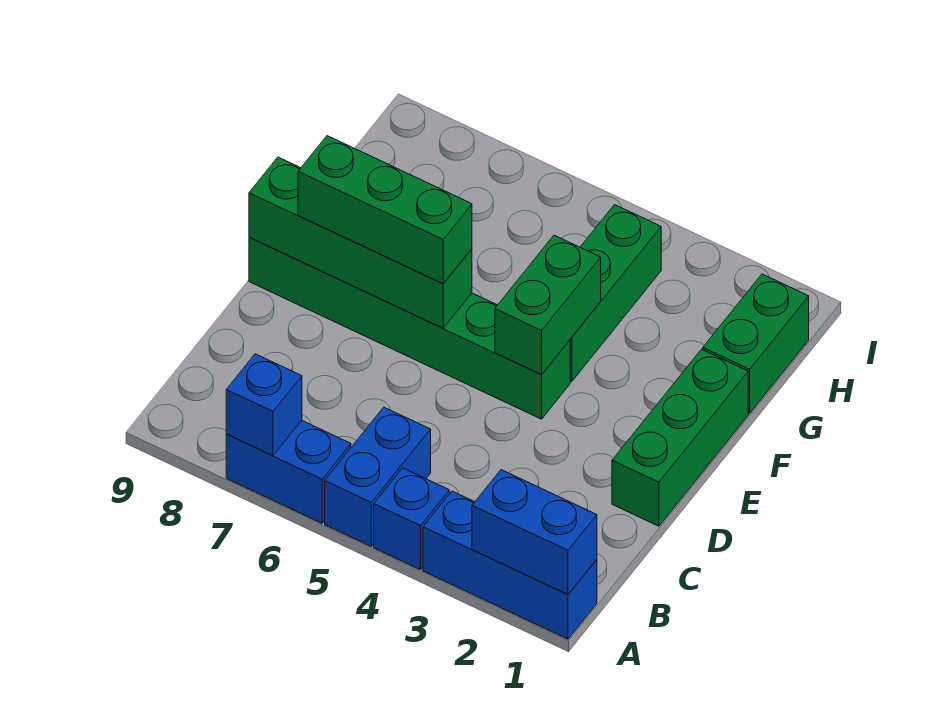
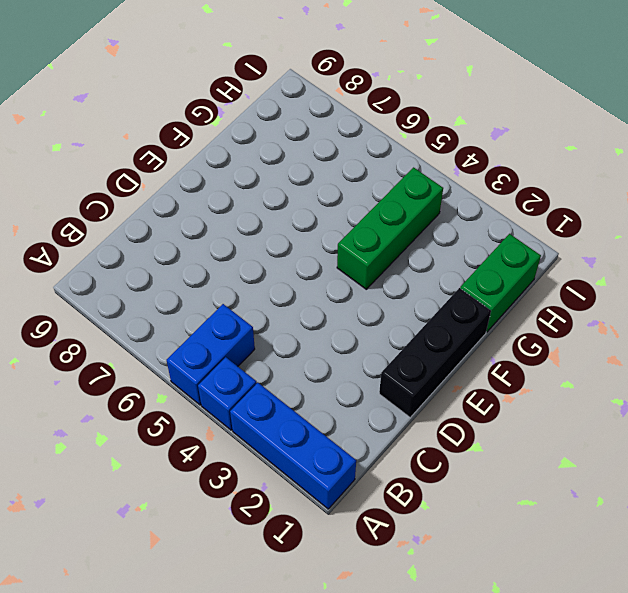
black brick D1:F1 level 1 -> green brick D1:F1 level 1
none -> blue brick A6:A7 level 1
none -> green brick E4:E9 level 1
none -> blue brick A1:A2 level 2

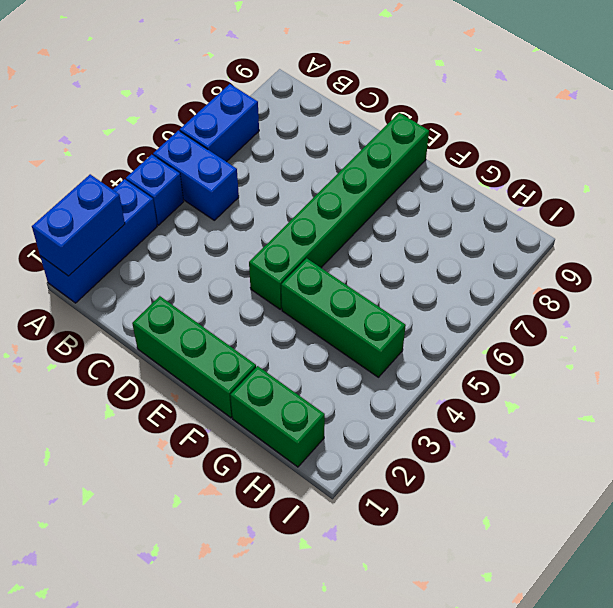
none -> blue brick A7 level 2
none -> green brick E4:F4 level 2
none -> green brick E6:E9 level 2

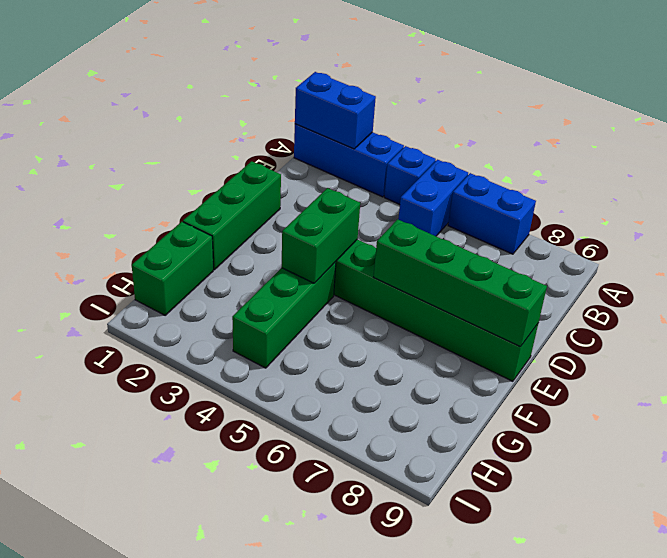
none -> blue brick A7 level 2
none -> green brick E6:E8 level 3

